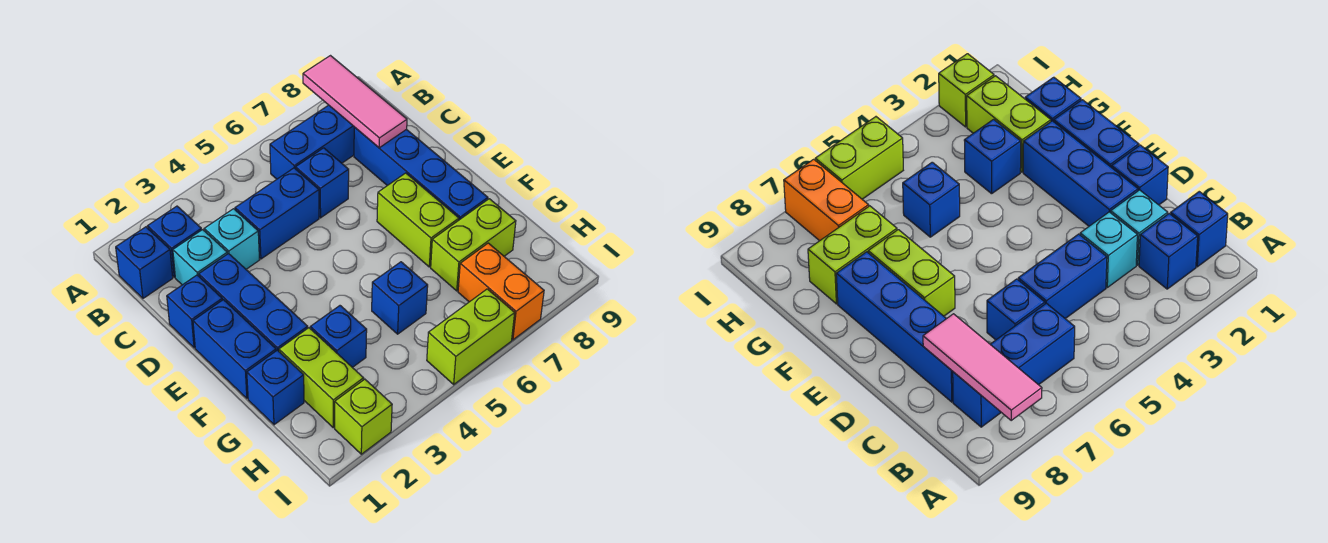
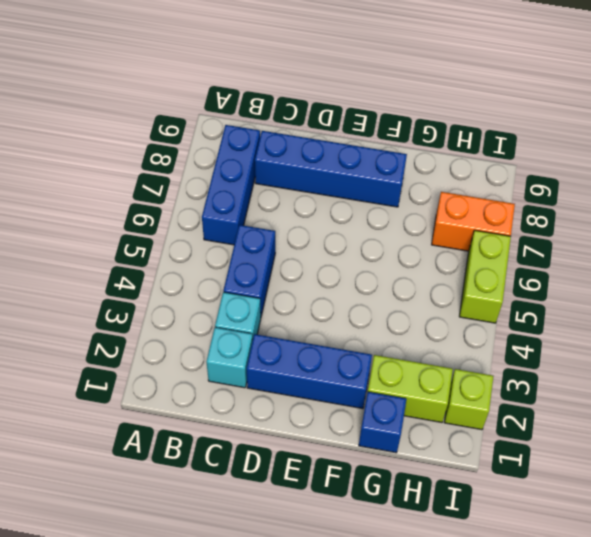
none -> blue brick B1 level 1
none -> blue brick B2 level 1
none -> blue brick C6 level 1

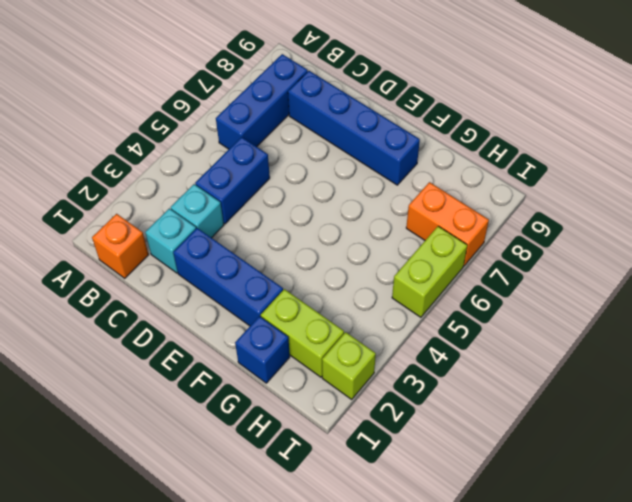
orange brick B1 level 1 -> blue brick B1 level 1
none -> blue brick B2 level 1
none -> blue brick C6 level 1
none -> blue brick D1 level 1

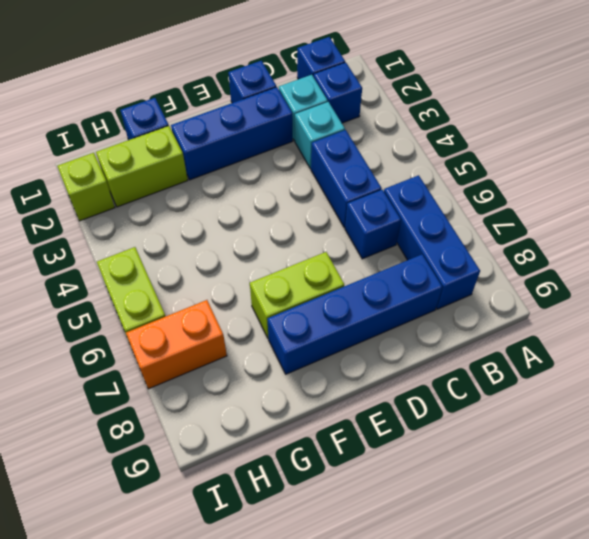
none -> blue brick E1:F1 level 1
none -> blue brick G3 level 1
none -> blue brick G5 level 1

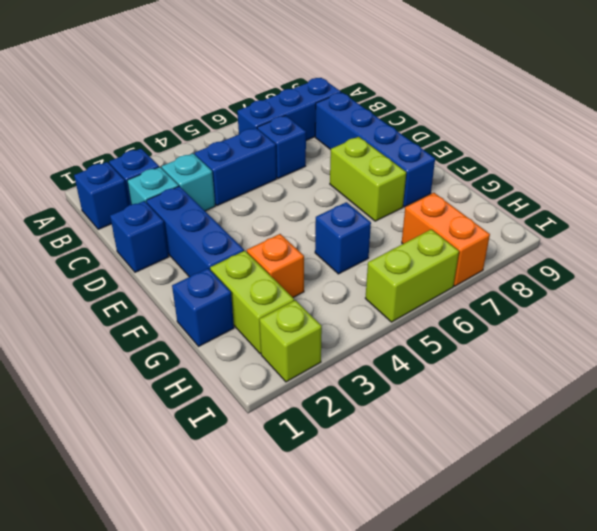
orange brick G3 level 1 -> blue brick G3 level 1
none -> blue brick E1:F1 level 1
none -> lime brick G7:G8 level 1
none -> pink tile A8:C8 level 2

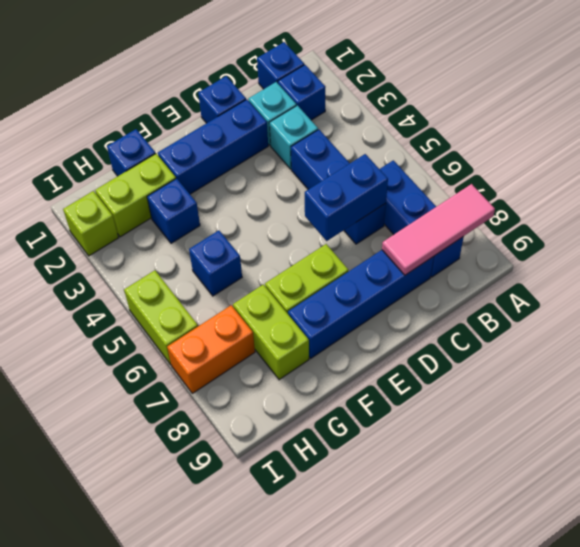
blue brick C6:D6 level 2 -> blue brick E1:F1 level 1

